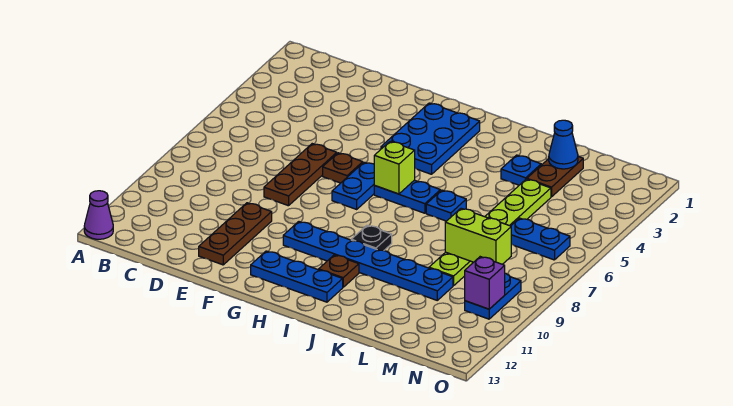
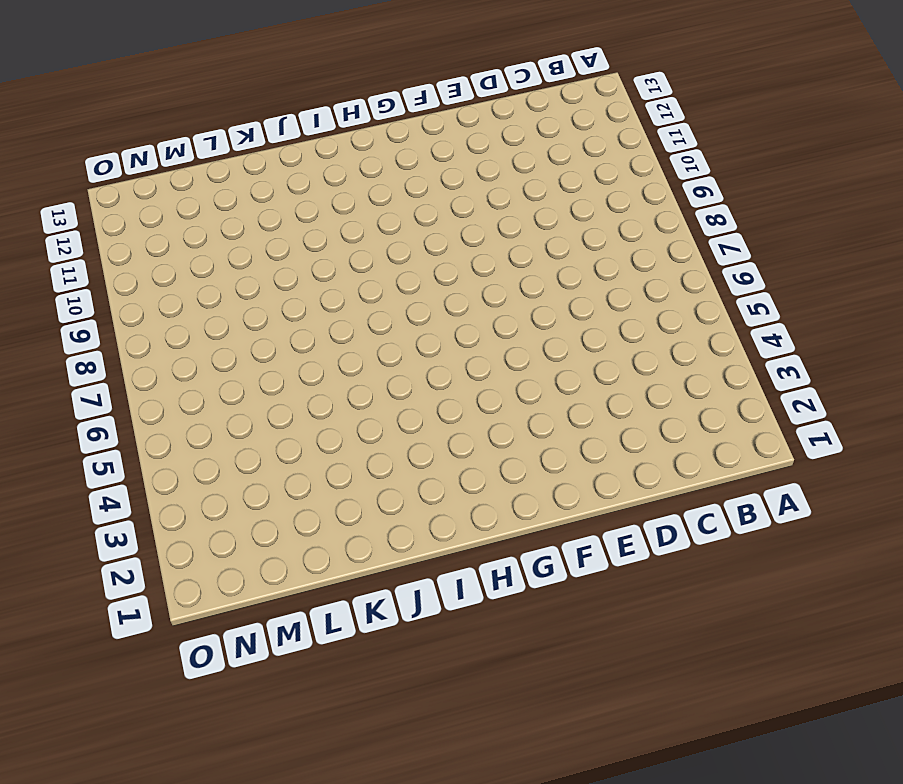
none -> purple cone A13 level 1
none -> brown plate E6:E8 level 1
none -> brown plate E10:E12 level 1

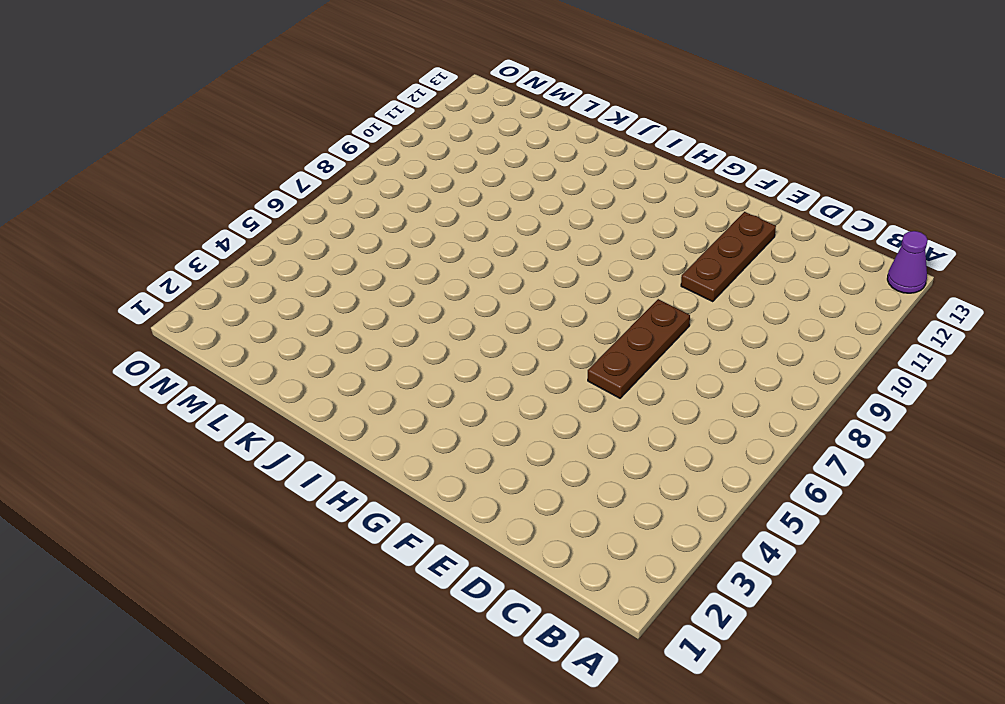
none -> brown plate F6 level 1
none -> blue plate G2:H4 level 1
none -> blue plate G6:G7 level 1

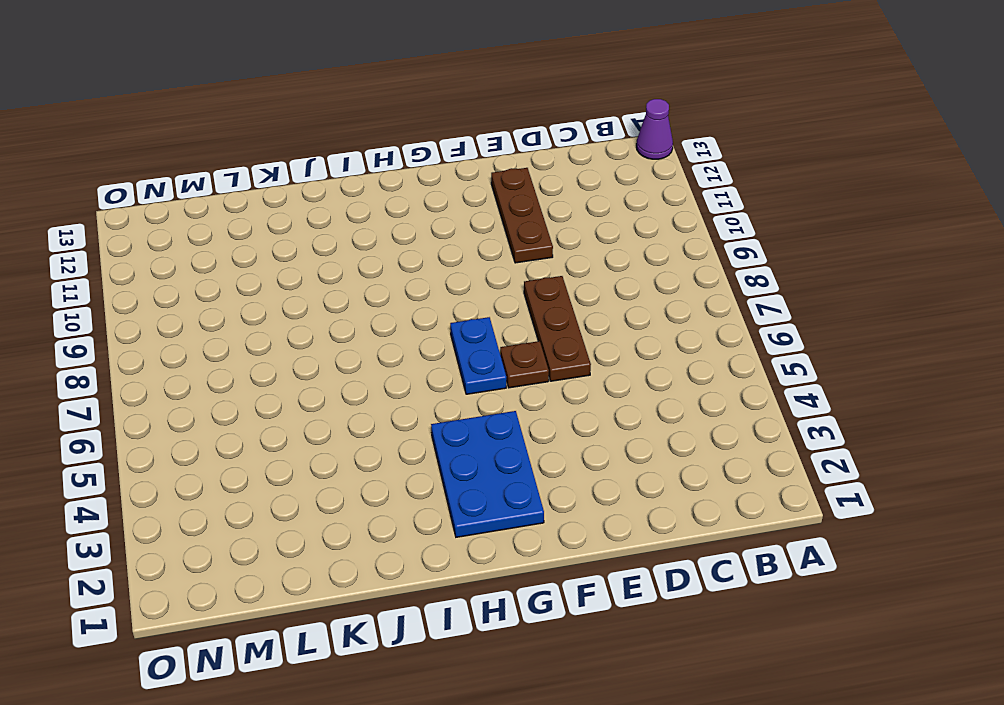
none -> blue plate G10:L10 level 1
none -> blue plate G12:I12 level 1
none -> blue plate H6:I6 level 1

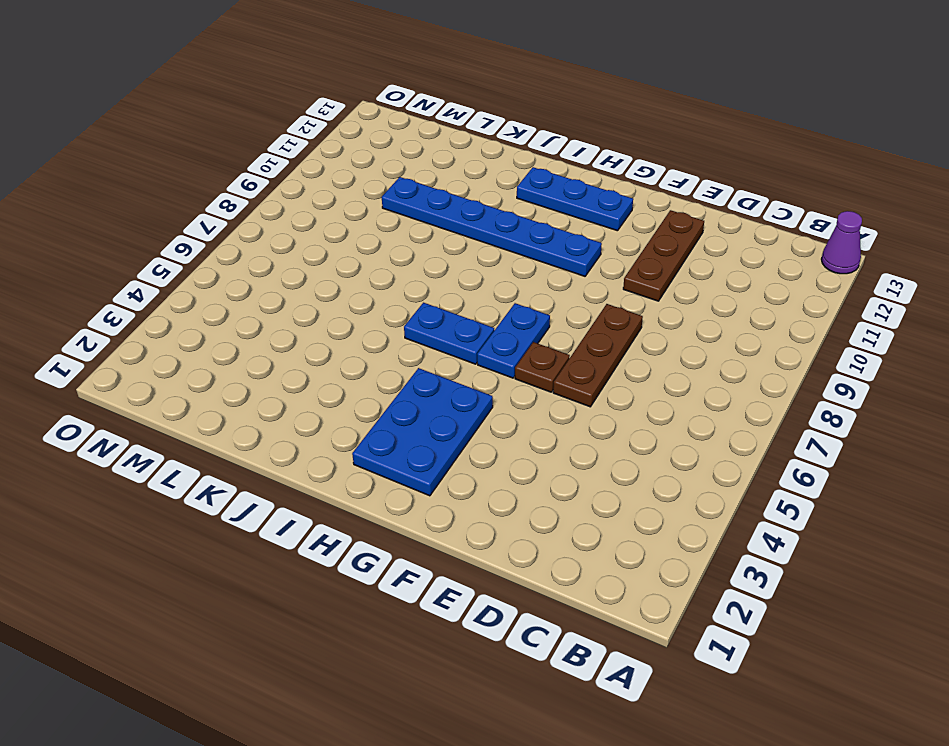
none -> black plate I9 level 1
none -> brown plate I11 level 1
none -> blue plate J6 level 1

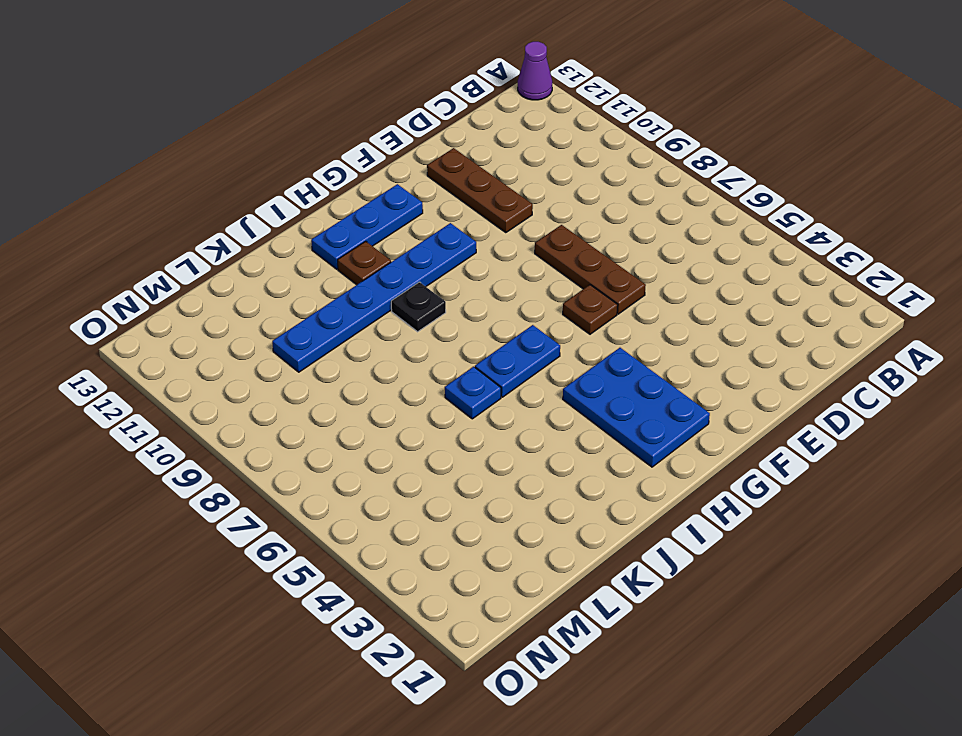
none -> blue plate G6:G7 level 1
none -> blue plate K3 level 1
none -> brown plate L2:L3 level 1

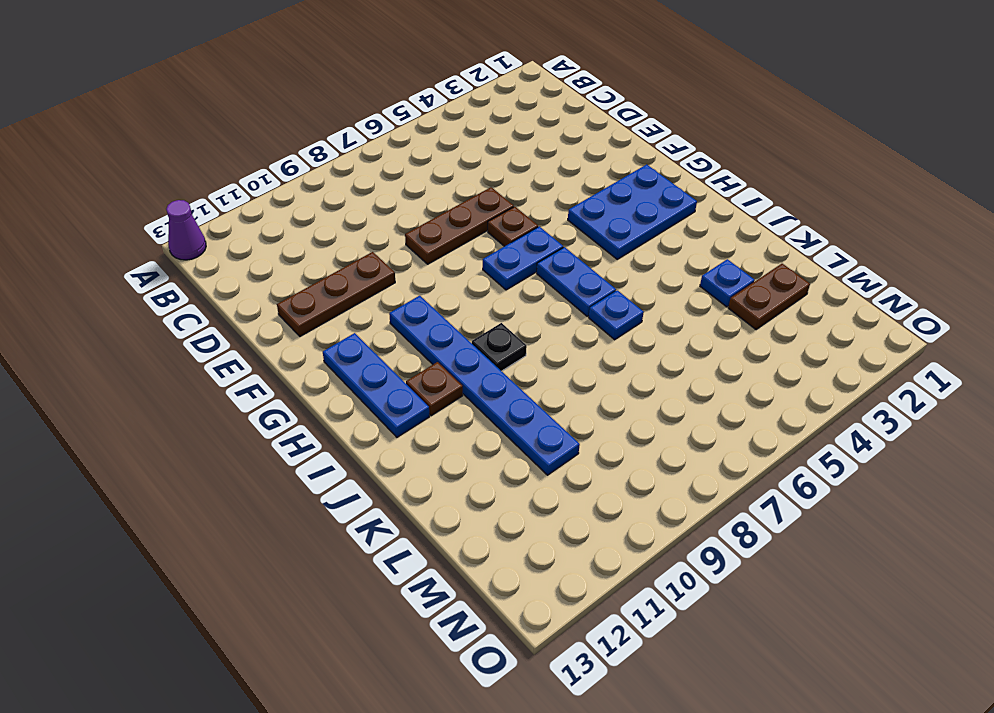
none -> lime plate L4:L9 level 1
none -> blue plate M6:N6 level 1
none -> blue plate N9:N10 level 1

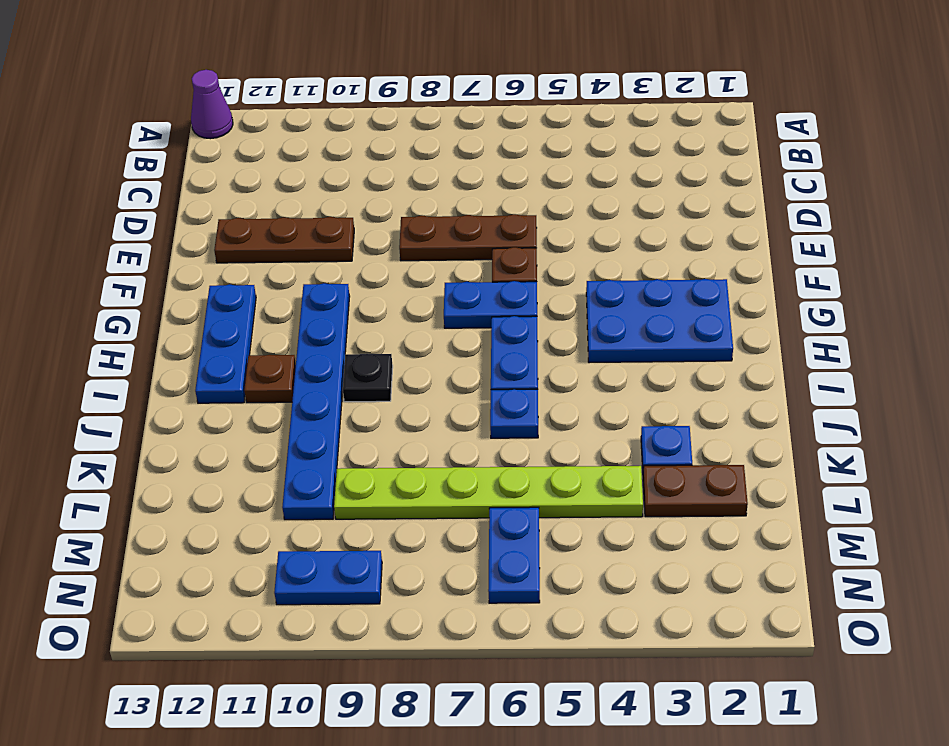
none -> lime brick H6 level 2
none -> blue cone L2 level 2
none -> lime brick L8:M8 level 2

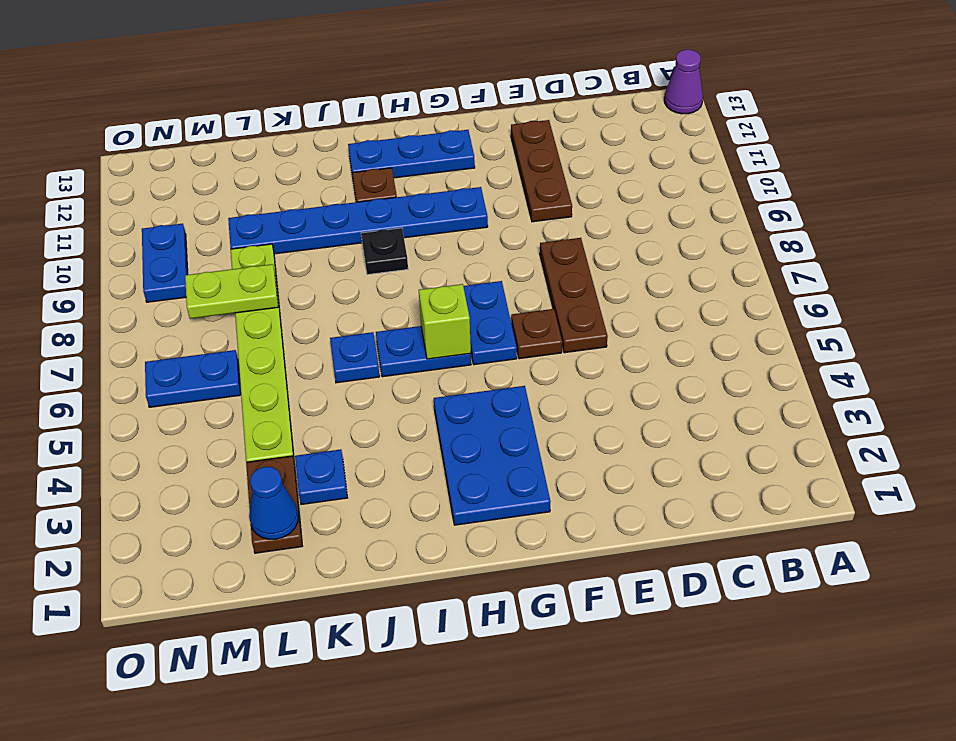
lime plate L8:M8 level 2 -> lime brick L8:M8 level 2
none -> purple brick N10 level 2

